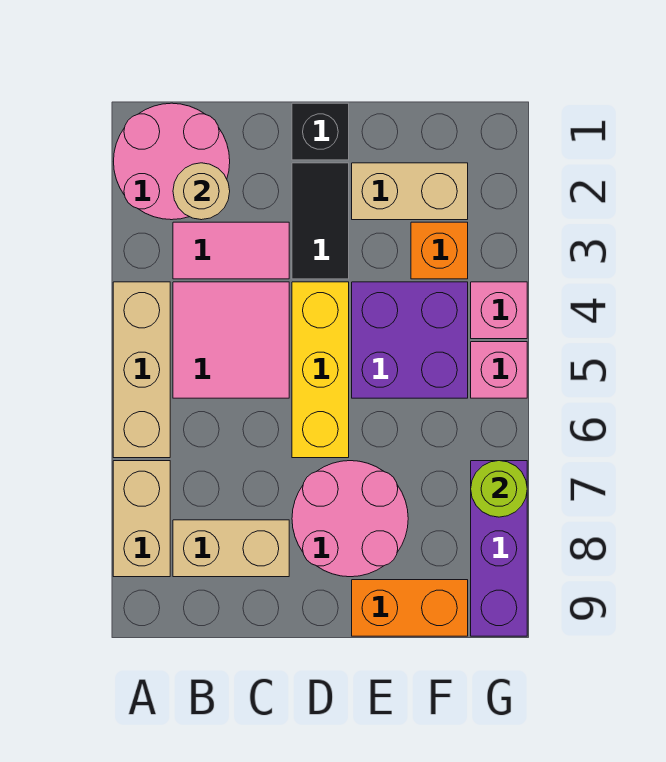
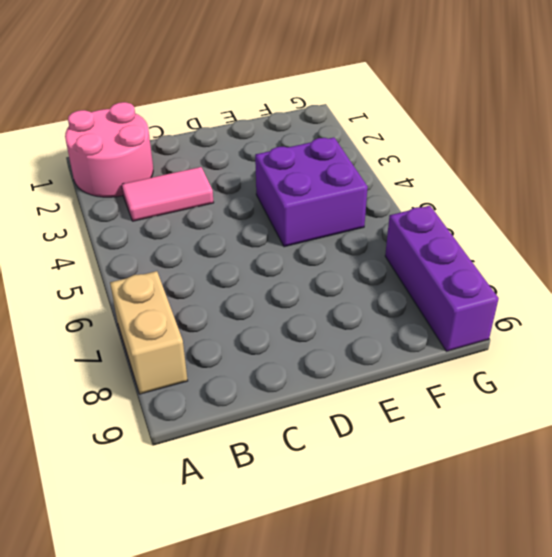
none -> tan brick A4:A6 level 1
none -> pink tile B4:C5 level 1
none -> tan brick B8:C8 level 1

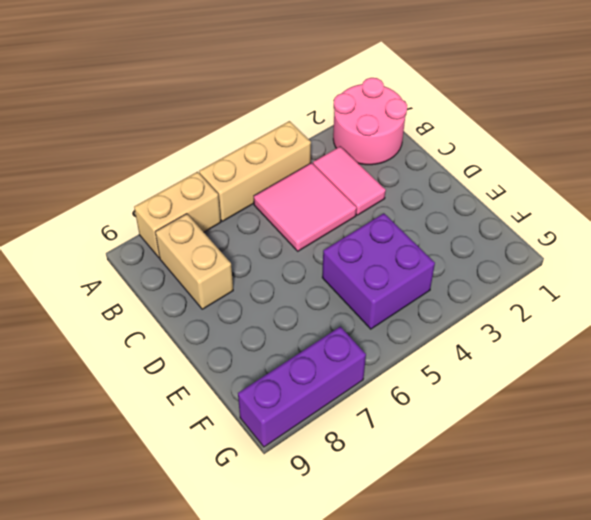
none -> black brick D1 level 1
none -> black tile D2:D3 level 1
none -> yellow brick D4:D6 level 1

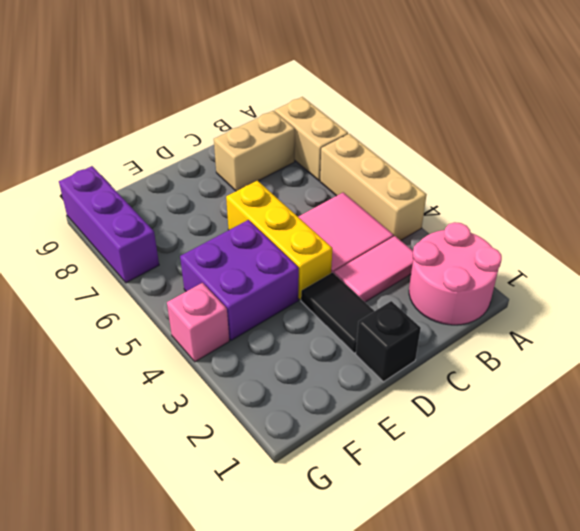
none -> pink round brick D7:E8 level 1
none -> tan brick E2:F2 level 1
none -> orange brick E9:F9 level 1

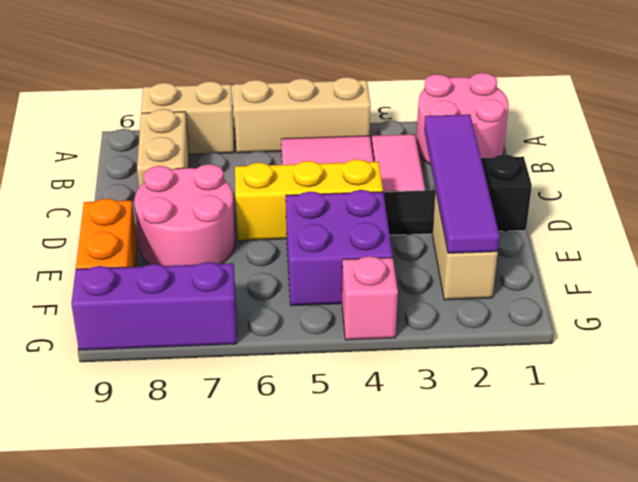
purple tile C2:F2 level 2 -> none
none -> orange brick F3 level 1
none -> pink brick G5 level 1
none -> tan round brick B2 level 2

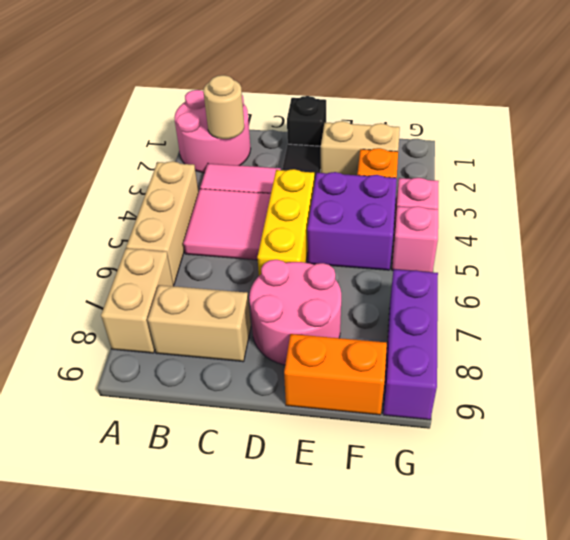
none -> lime round brick G7 level 2

